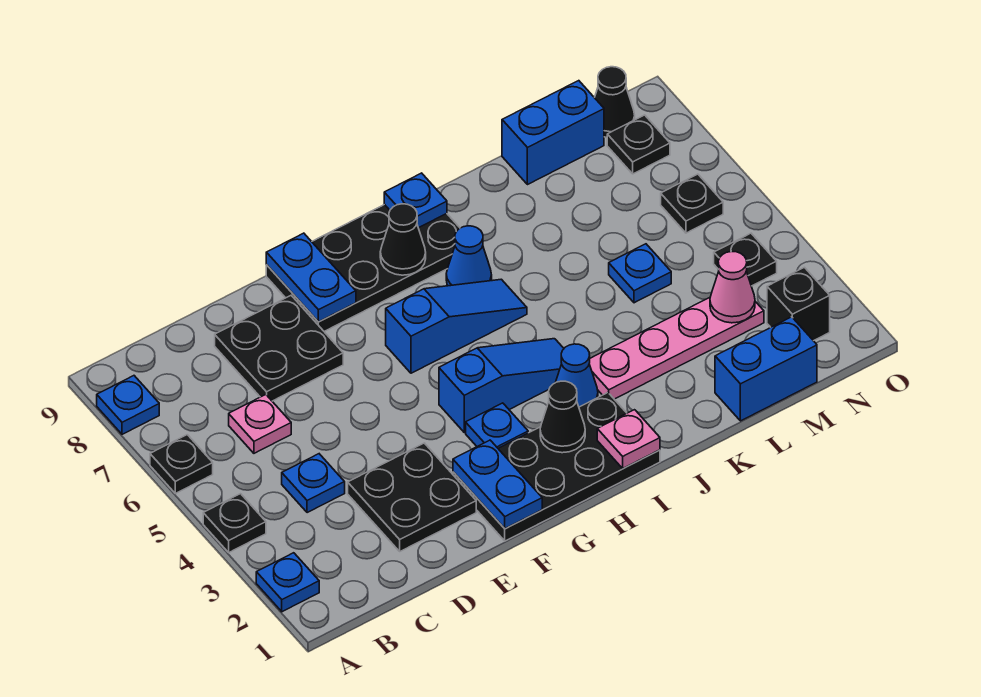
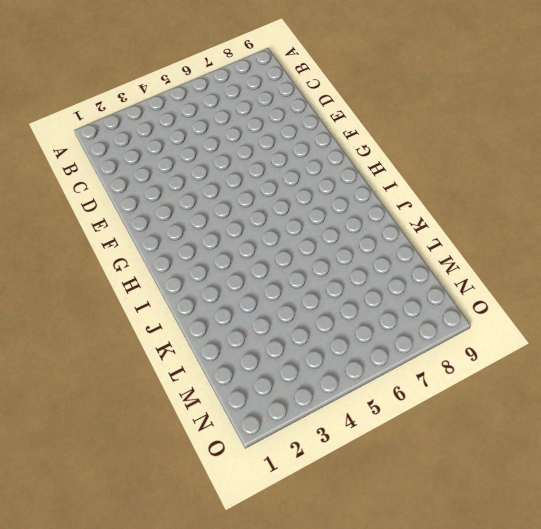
none -> blue plate A2 level 1
none -> black plate A4 level 1
none -> black plate A6 level 1
none -> blue plate A8 level 1

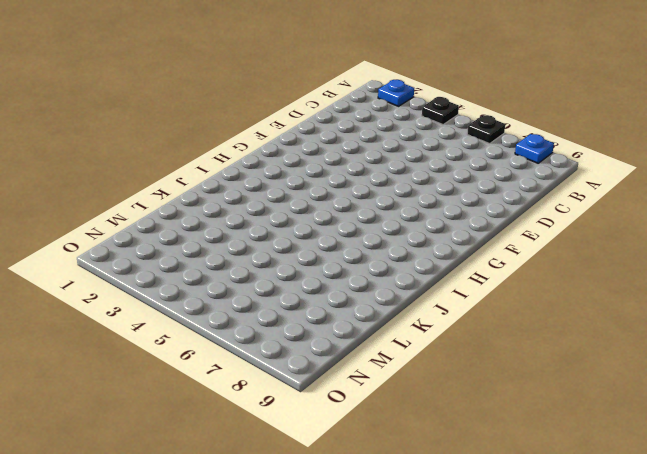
none -> blue plate C4 level 1
none -> pink plate C6 level 1
none -> black plate D2:E3 level 1
none -> black plate D7:E8 level 1

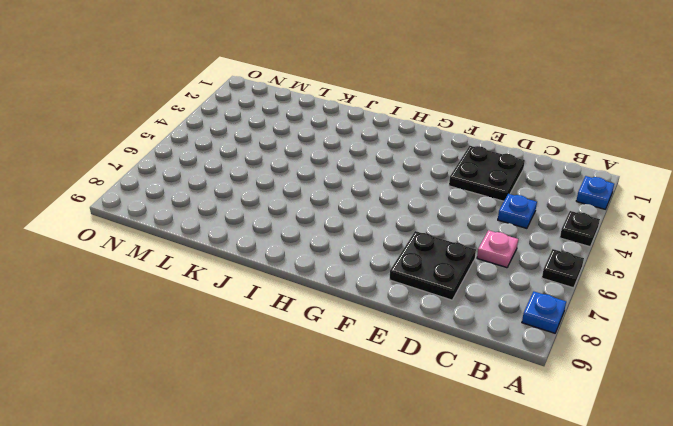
none -> black plate F1:I2 level 1
none -> black plate F8:I9 level 1
none -> blue plate G3 level 1
none -> blue slope G4:I4 level 1 top G

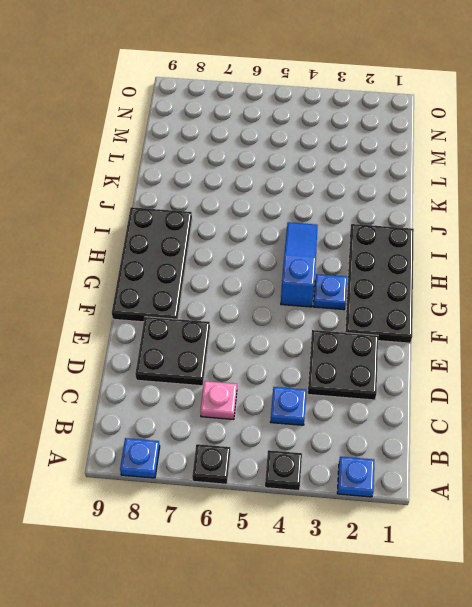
none -> blue slope G6:I6 level 1 top G
none -> blue cone I3 level 1
none -> blue cone I7 level 1
none -> pink plate J3:M3 level 1

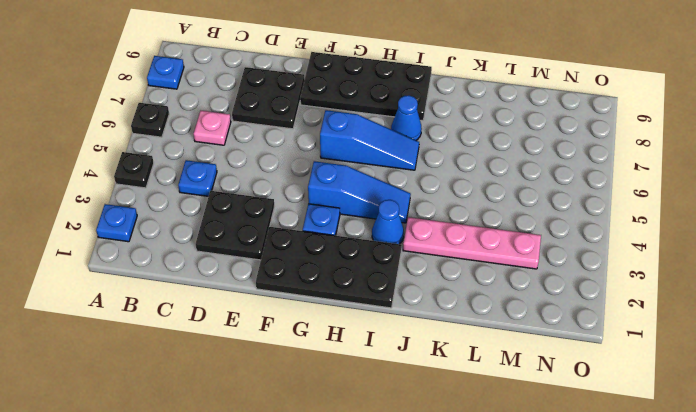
none -> blue brick L1:M1 level 1
none -> blue plate L5 level 1
none -> blue brick L9:M9 level 1
none -> black brick N2 level 1

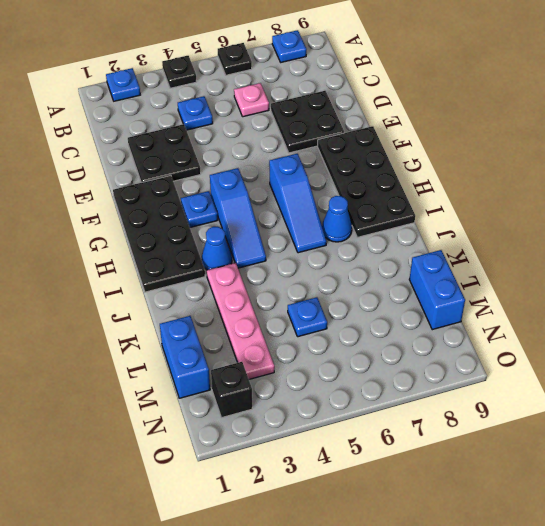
none -> black plate N4 level 1
none -> black plate N6 level 1
none -> black plate N8 level 1
none -> black cone N9 level 1

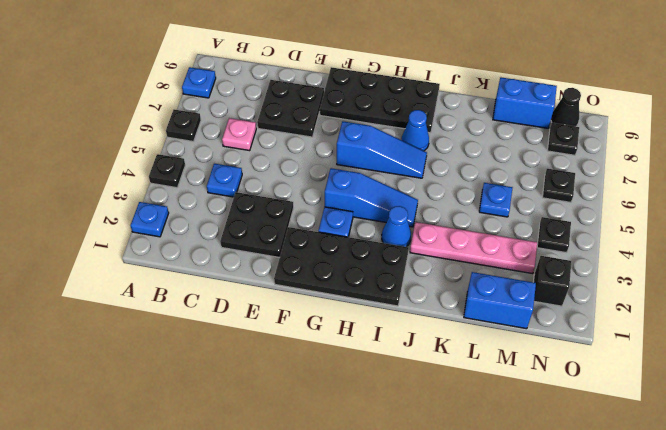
none -> blue plate F1:F2 level 2
none -> blue plate F8:F9 level 2
none -> black cone H2 level 2
none -> black cone H8 level 2

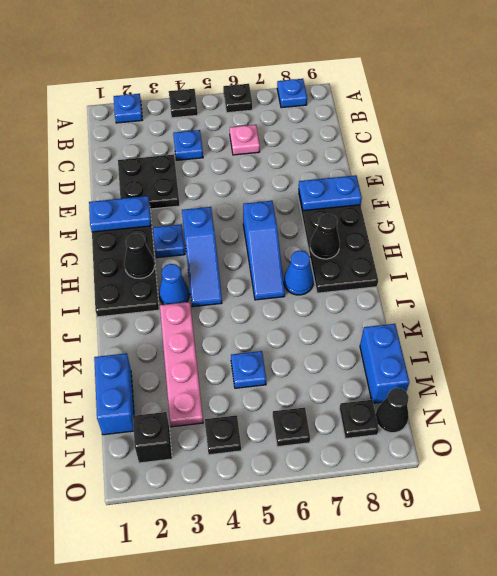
none -> black plate D7:E8 level 1
none -> pink plate I1 level 2
none -> blue plate I9 level 2
none -> pink cone M3 level 2

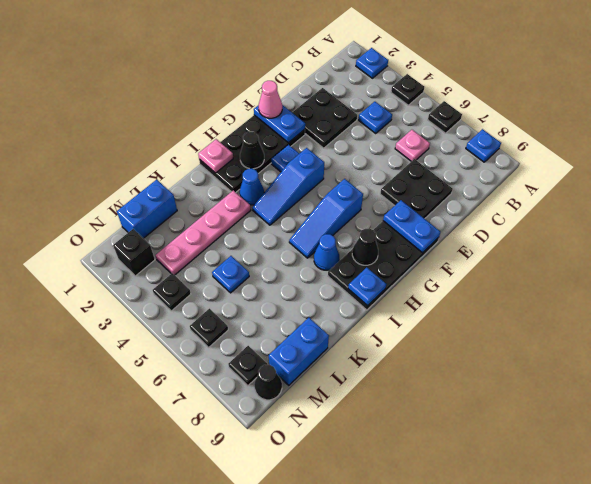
pink cone F1 level 3 -> pink cone M3 level 2

